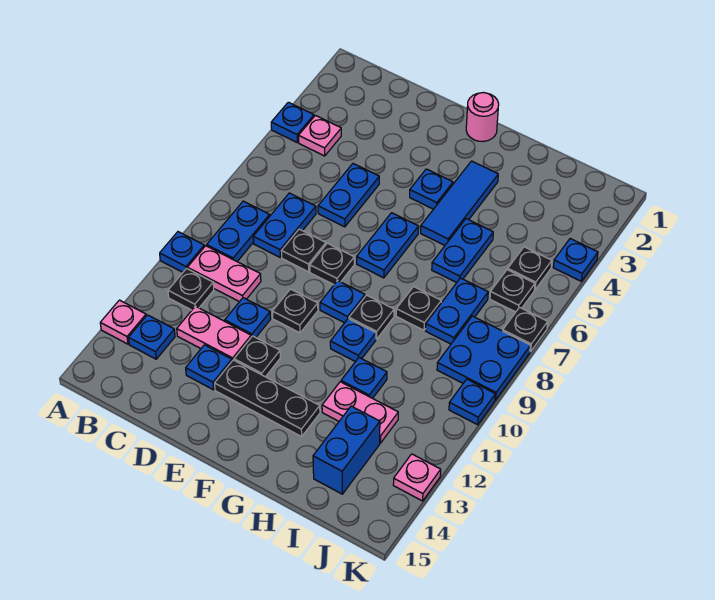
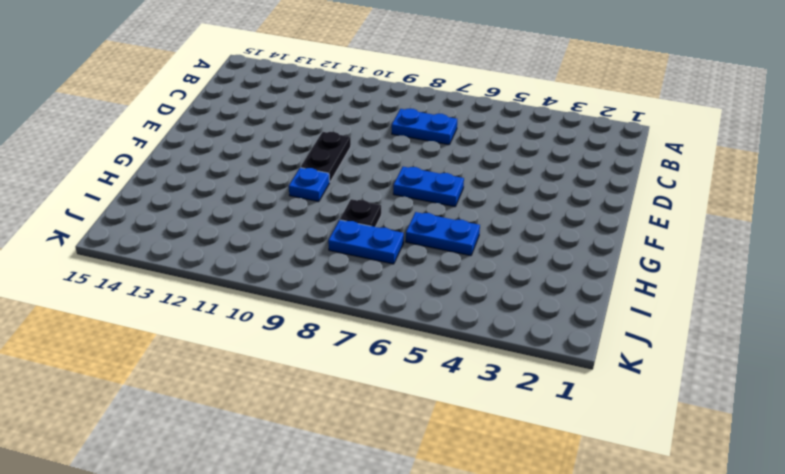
black plate E10:F10 level 1 -> black plate E10 level 1
none -> blue plate A4 level 1
none -> blue plate A10 level 1
none -> pink plate A13 level 1
none -> pink plate B4 level 1

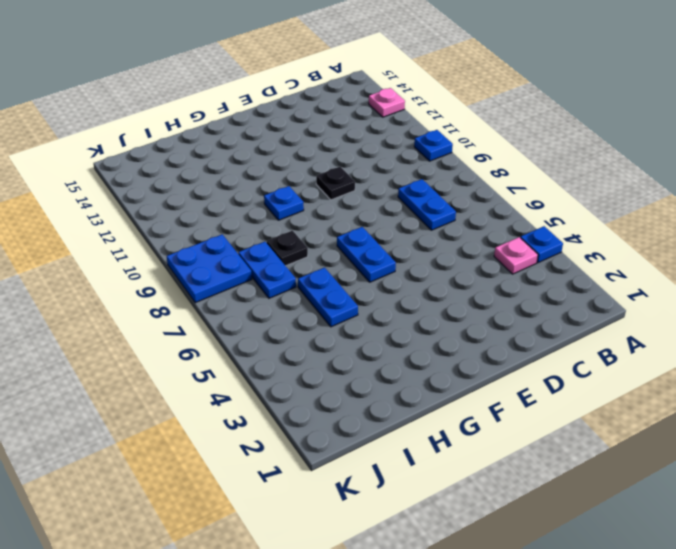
none -> blue plate B8:B9 level 1
none -> pink plate B10:C10 level 1
none -> black plate B11 level 1
none -> blue plate B13 level 1

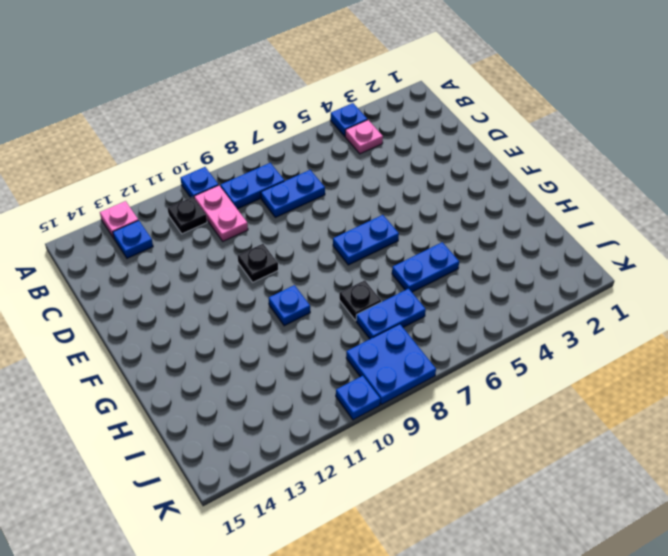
none -> pink plate C12:D12 level 1
none -> blue plate D5:D6 level 1
none -> black plate D8 level 1
none -> blue plate D11 level 1

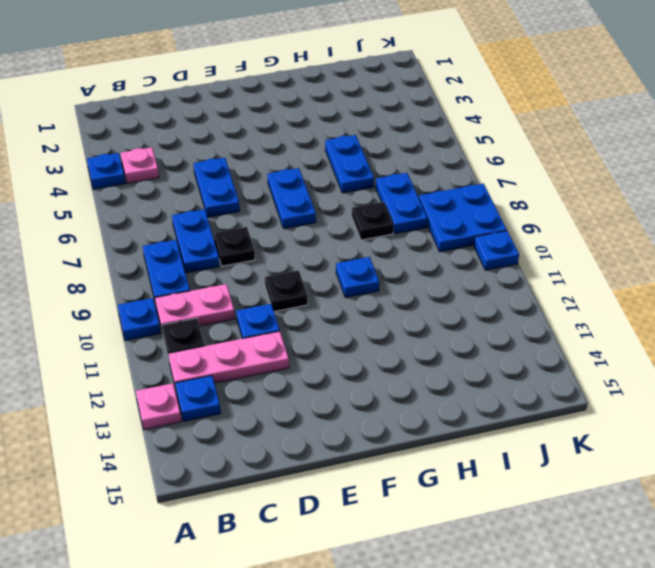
pink plate B12:D12 level 1 -> pink plate C12:D12 level 1
none -> blue plate D13 level 1
none -> black plate E8 level 1
none -> black plate E12 level 1
none -> black plate E13:G13 level 1

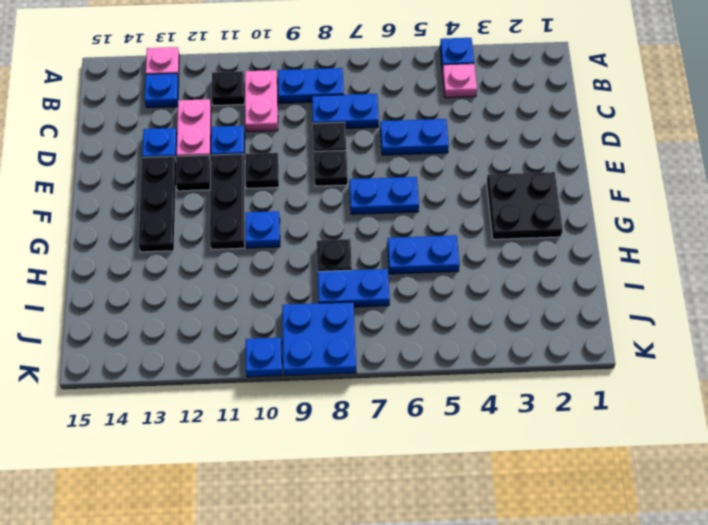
black plate E11:G11 level 1 -> none
black plate F2:G3 level 1 -> blue tile G3:G5 level 1
none -> blue plate A10 level 1
none -> pink round brick F1 level 1
none -> blue plate F4 level 1
none -> blue plate F9 level 1

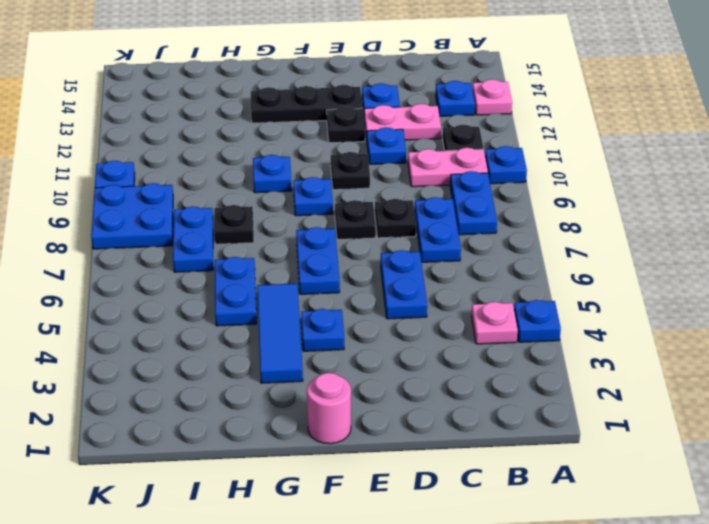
none -> black plate G9 level 1
none -> blue plate H11 level 1
none -> pink plate H12:I12 level 1
none -> blue brick I13:I14 level 1

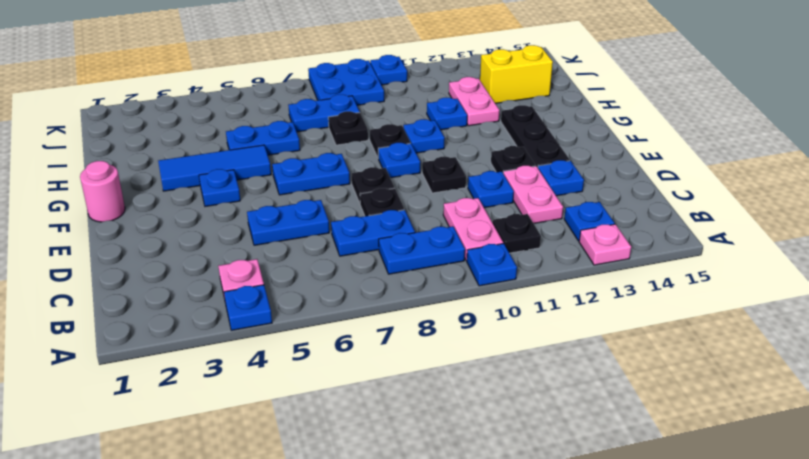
yellow brick I13:I14 level 1 -> blue brick I13:I14 level 1
none -> black plate J5 level 1
none -> black plate J6 level 1
none -> blue plate K4 level 1
none -> black plate K7 level 1

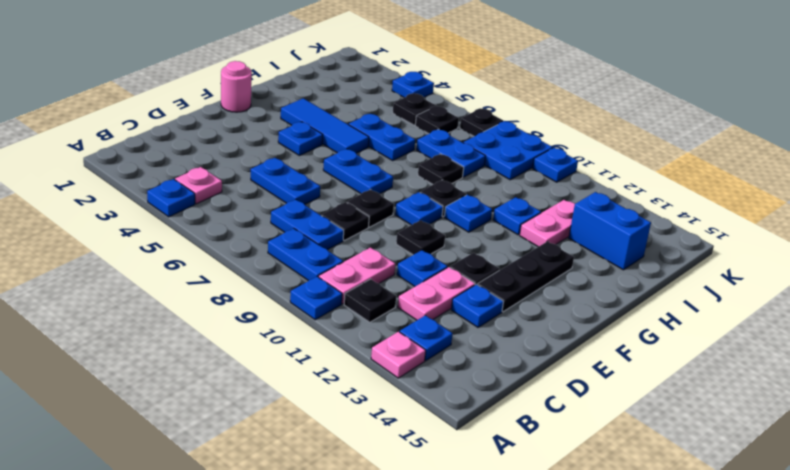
none -> pink plate K13 level 1

